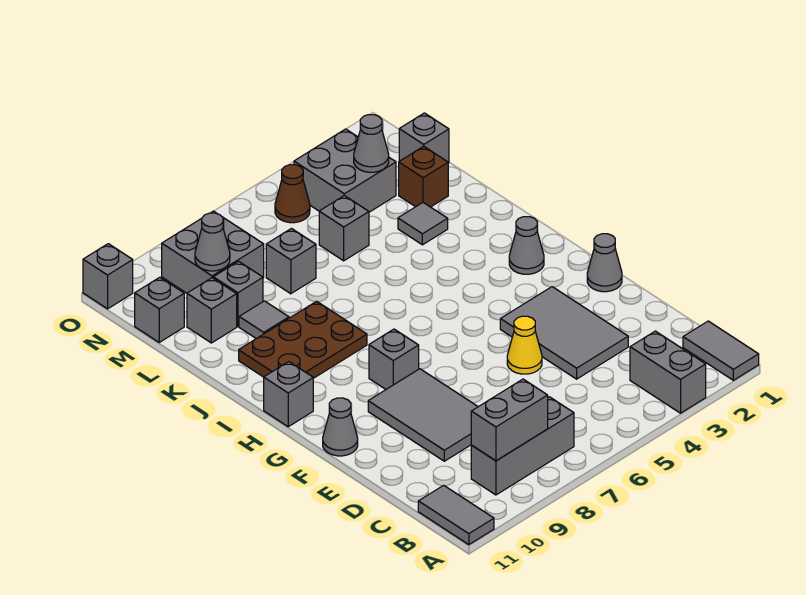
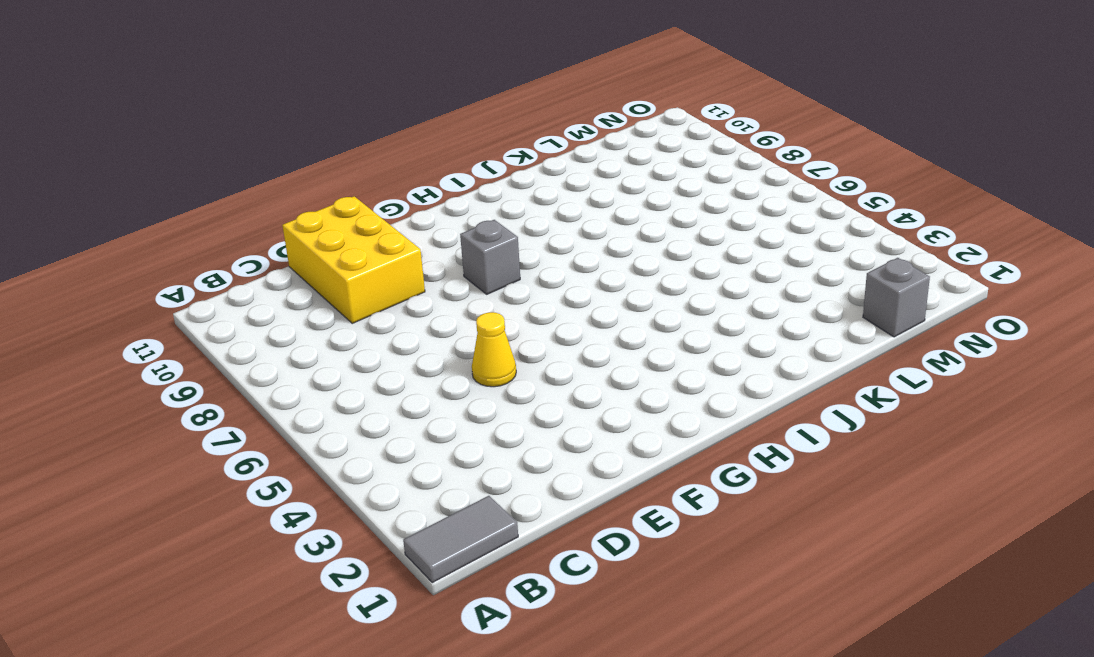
yellow brick D9:E11 level 1 -> grey tile D8:F9 level 1
none -> grey brick A3:B3 level 1
none -> grey tile A11:B11 level 1
none -> grey brick B7:B9 level 1

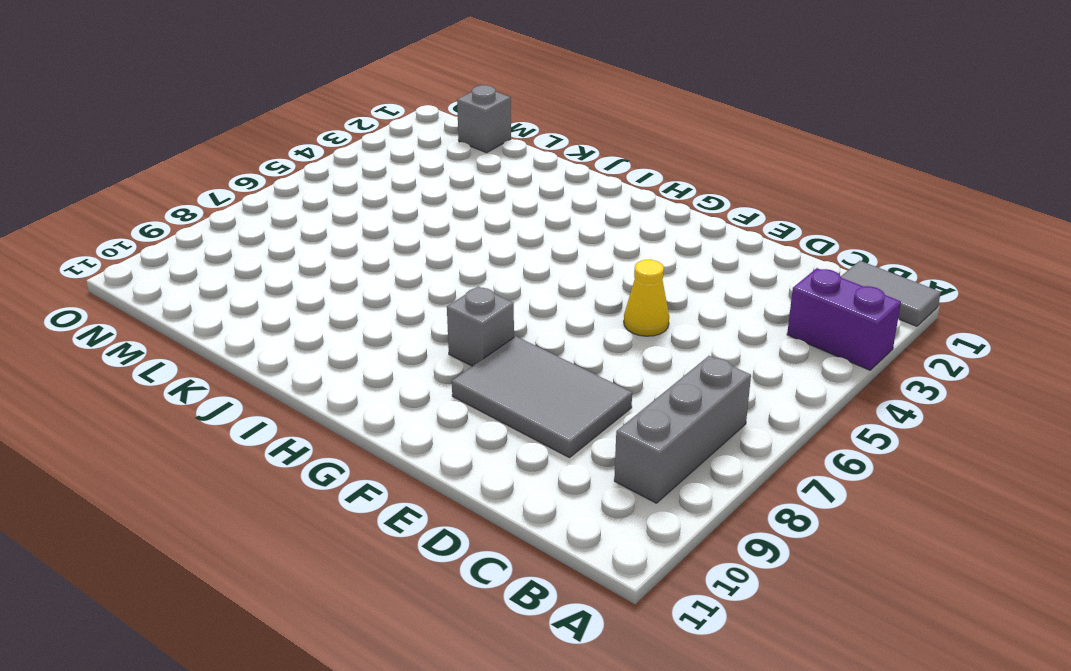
purple brick A3:B3 level 1 -> grey brick A3:B3 level 1
none -> grey tile A11:B11 level 1
none -> grey tile D3:F4 level 1
none -> grey cone F1 level 1

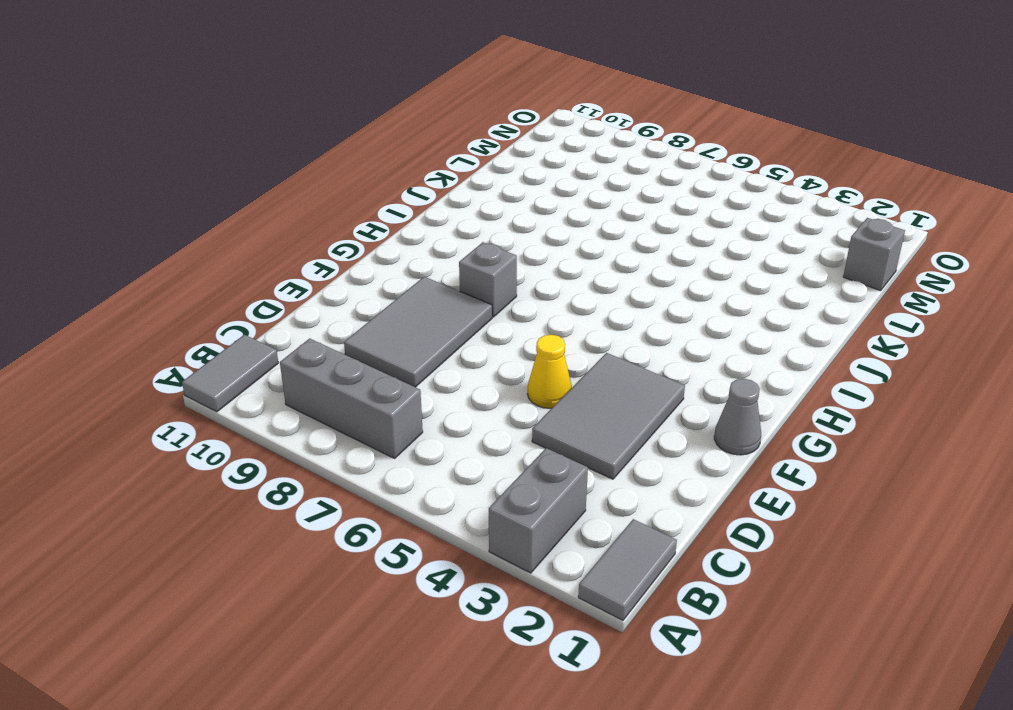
none -> grey cone F11 level 1
none -> grey cone H2 level 1
none -> grey brick H11 level 1

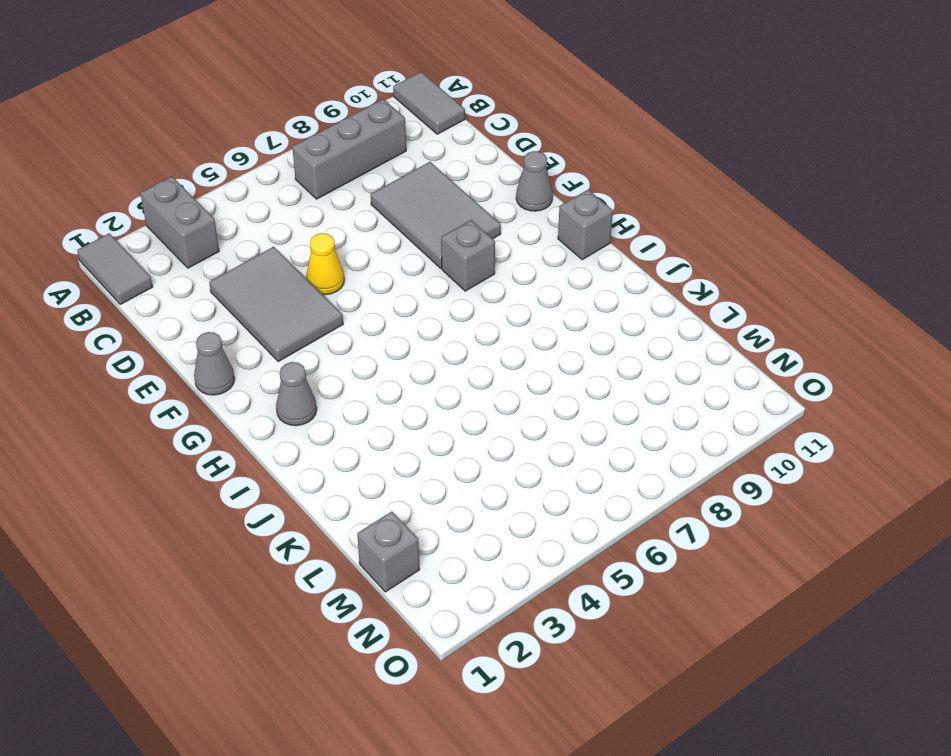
none -> brown plate I8:J10 level 1
none -> grey tile K3 level 1
none -> grey tile K9 level 1

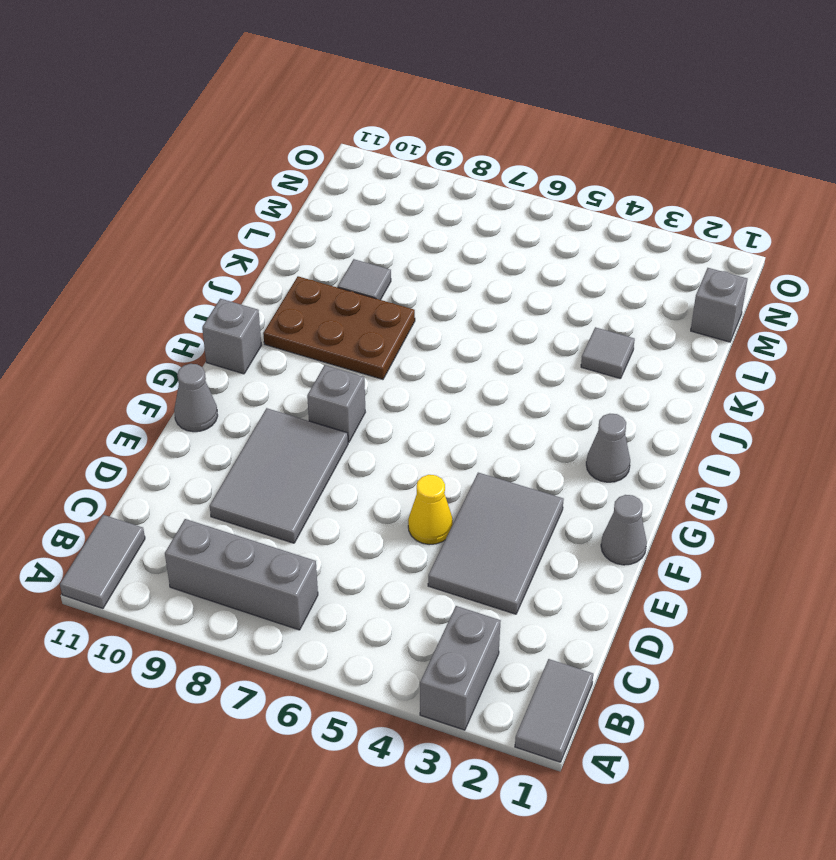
none -> brown brick L2 level 1
none -> grey brick L5 level 1
none -> grey brick L7 level 1

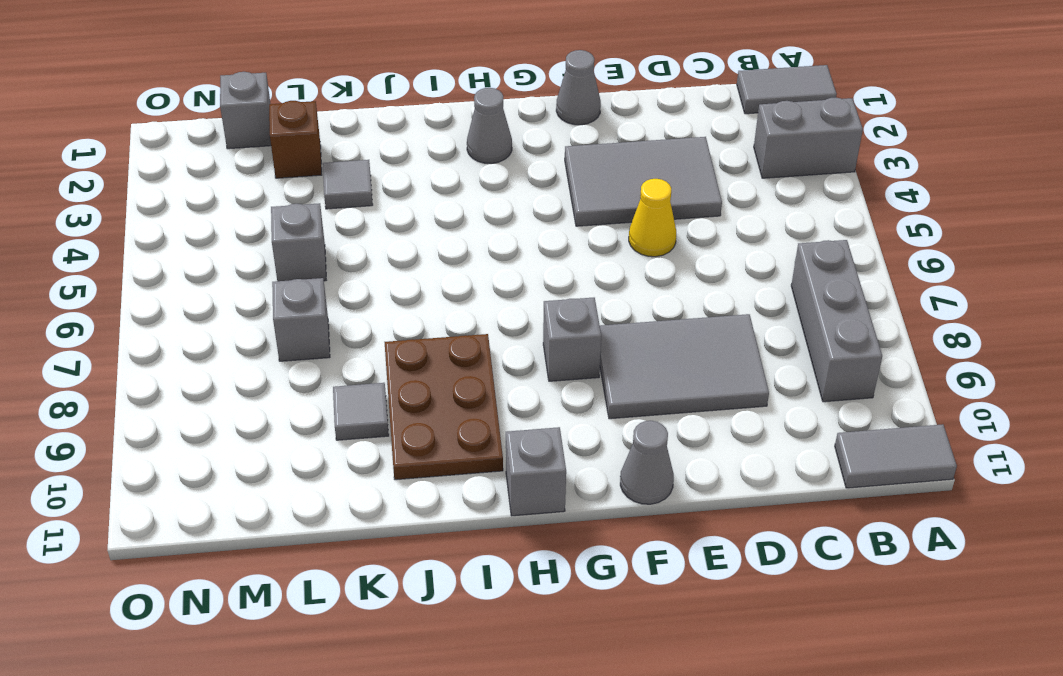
none -> grey brick L9 level 1
none -> grey brick L10 level 1
none -> grey brick M3:N4 level 1

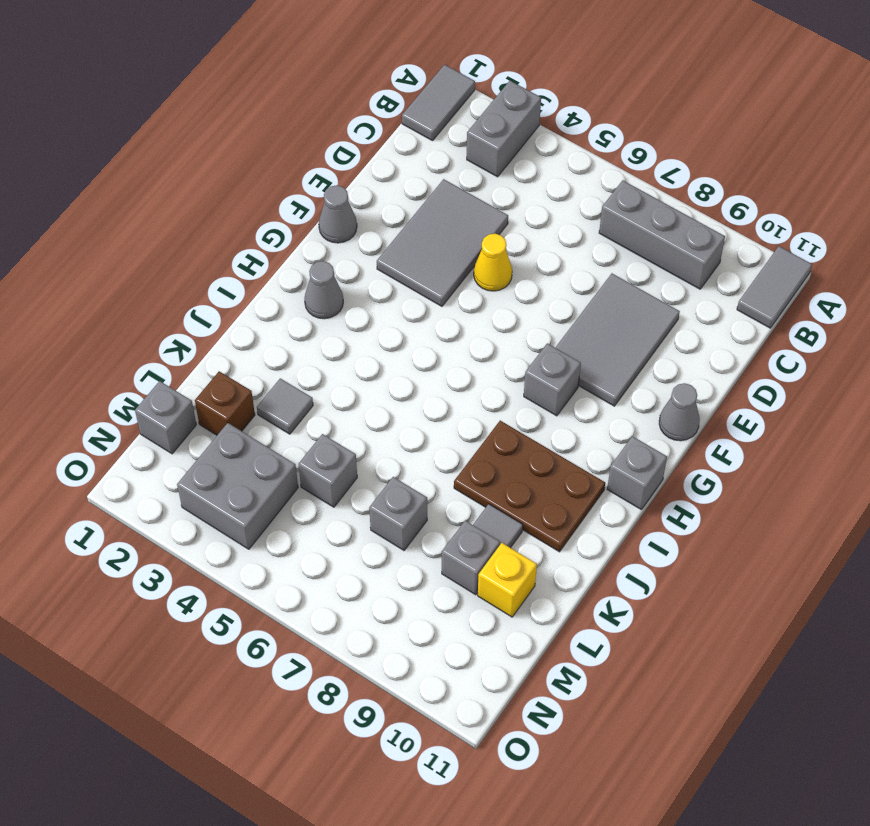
yellow brick L10 level 1 -> grey brick L10 level 1
none -> grey brick M8:N9 level 1
none -> grey brick M11 level 1
none -> brown cone N5 level 1

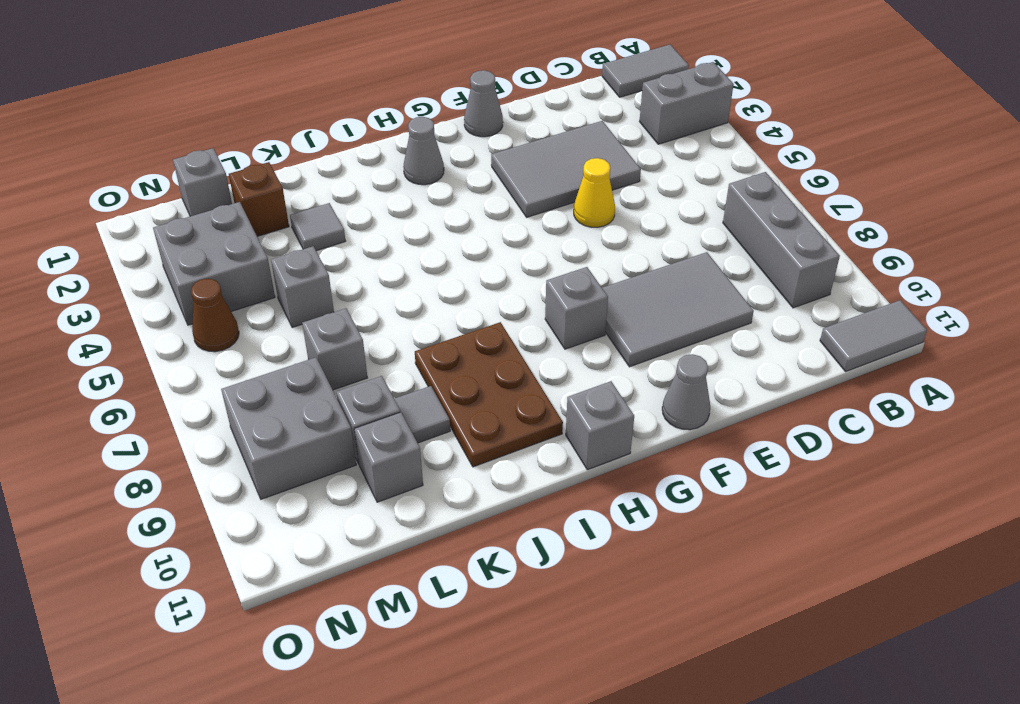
none -> grey brick M11 level 1
none -> grey brick O11 level 1
none -> grey brick B8:B9 level 2

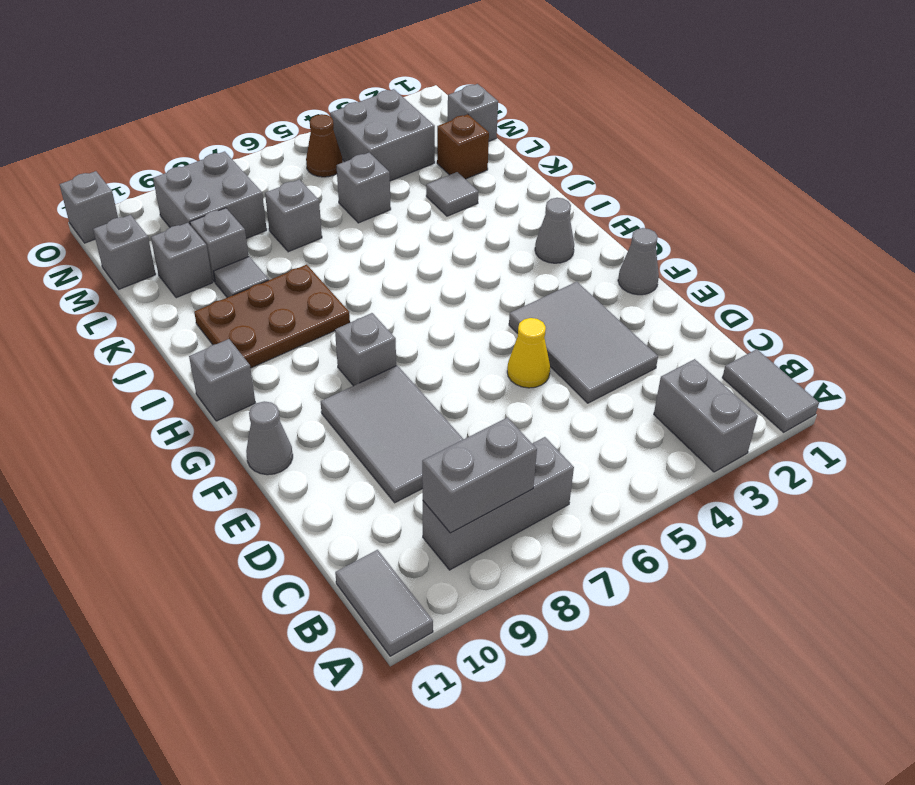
none -> grey cone M3 level 2
none -> grey cone M9 level 2

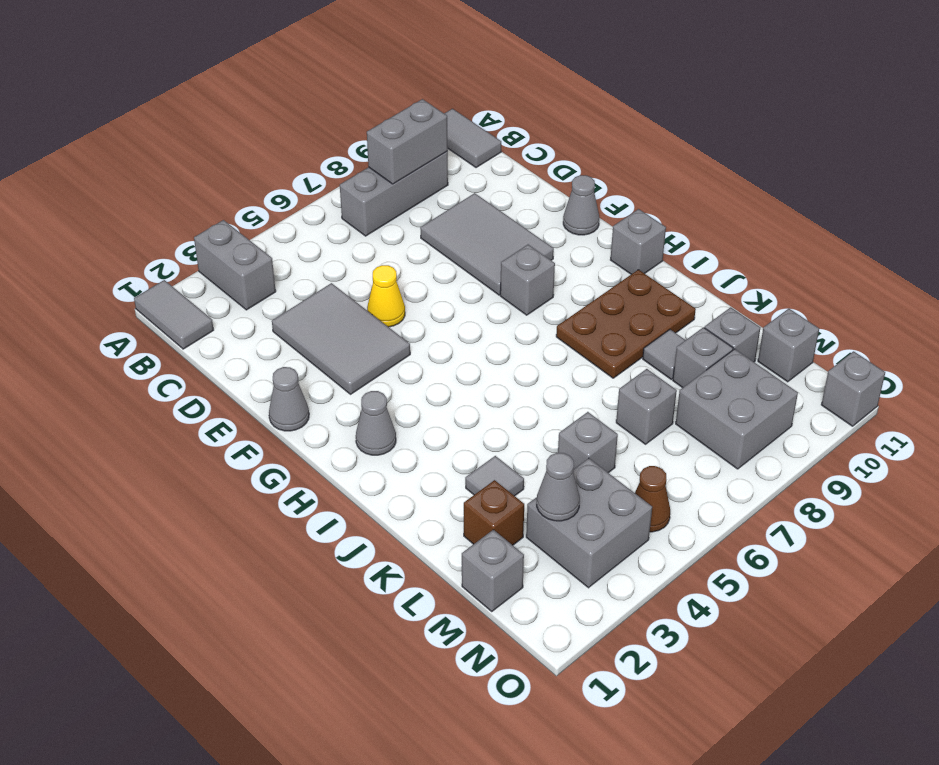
none -> grey cone M9 level 2

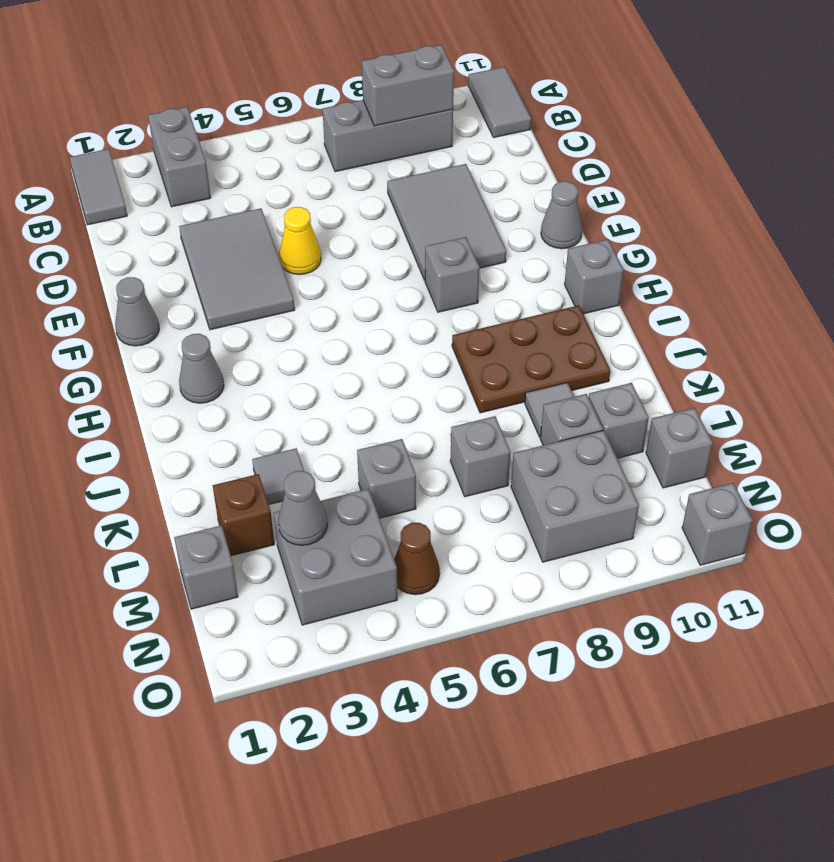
none -> grey cone M9 level 2

